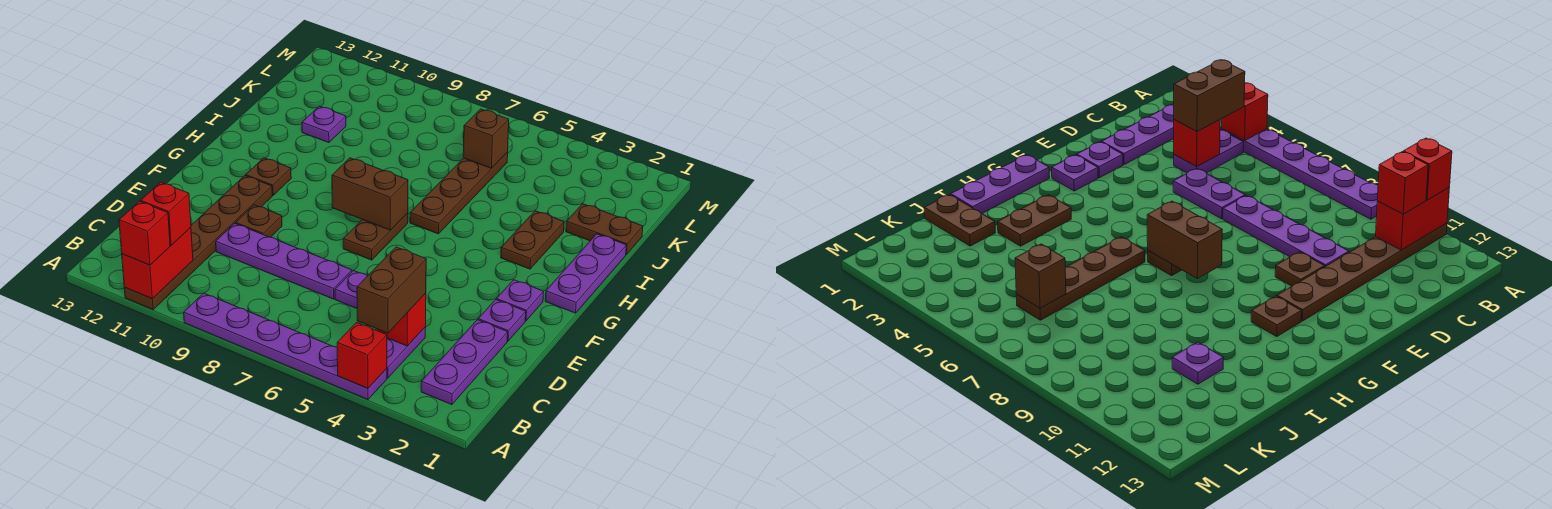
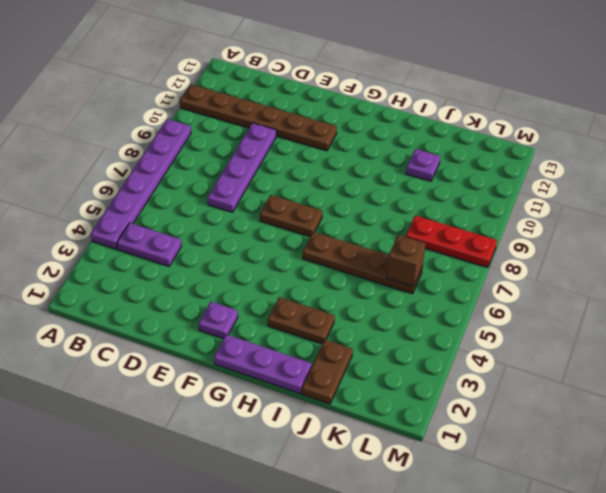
red plate K8:M8 level 1 -> none
none -> purple plate B2:D2 level 1
none -> purple plate D5:D6 level 1
none -> purple plate E2 level 1

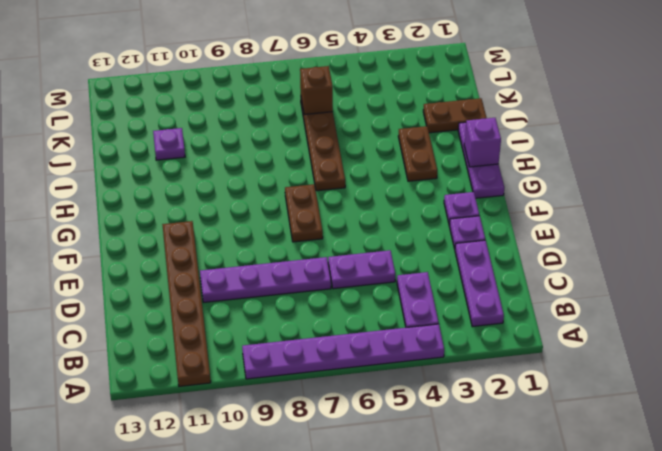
purple brick H1 level 2 -> none
none -> brown plate E10 level 1
none -> brown plate G11 level 1
none -> red brick A4 level 2

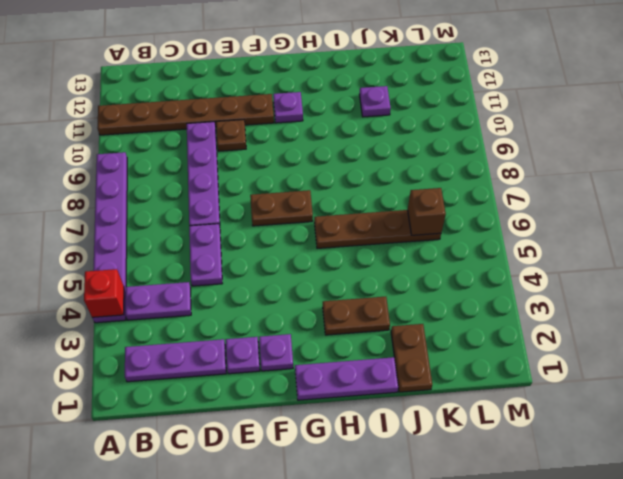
purple plate G11 level 1 -> brown plate G11 level 1
none -> red brick A11:B11 level 2
none -> red brick C4 level 2
none -> brown brick G7:G8 level 2

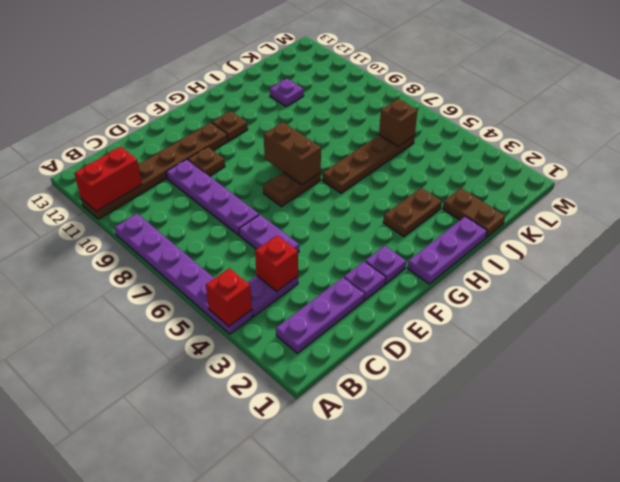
none -> red brick A11 level 3
none -> brown brick B4:C4 level 3
none -> red brick B11 level 3

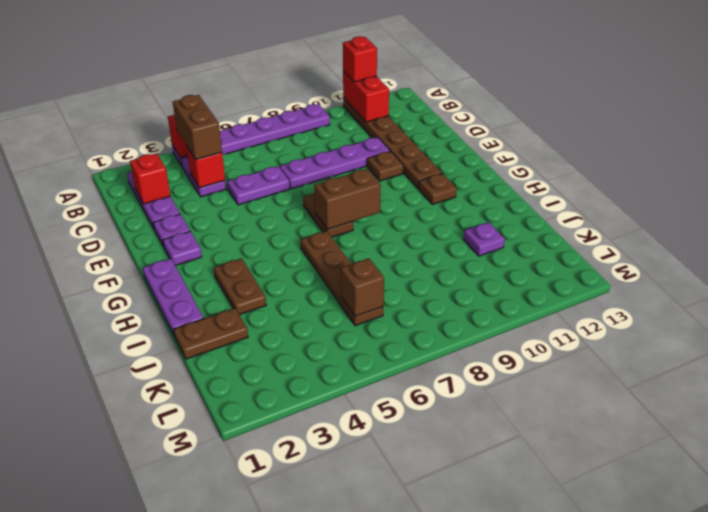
red brick C2 level 2 -> red brick B11 level 3

